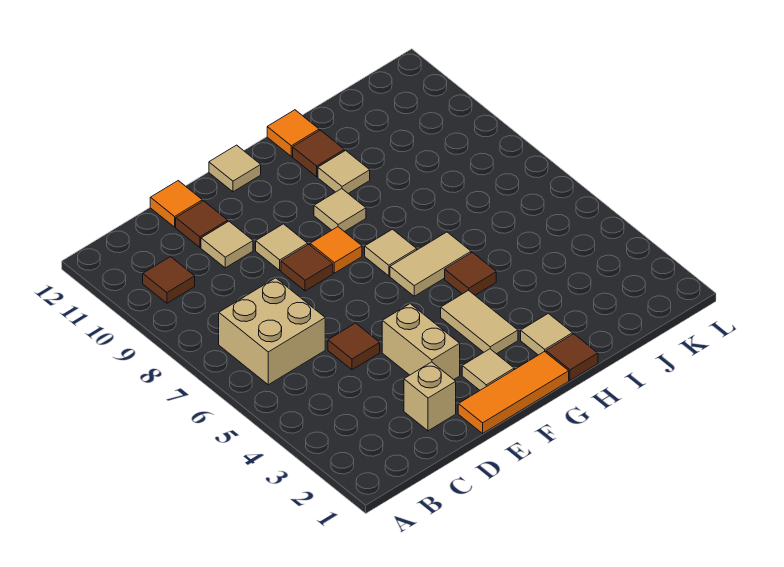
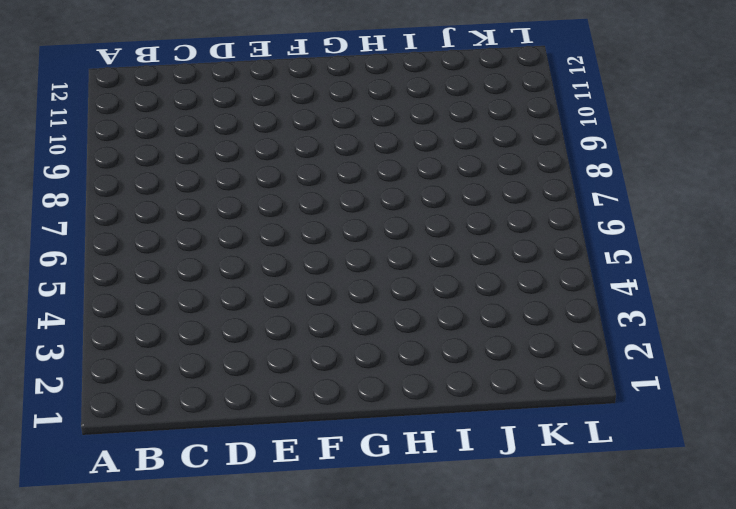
none -> tan brick B6:C7 level 1
none -> brown tile B10 level 1
none -> tan brick D2 level 1

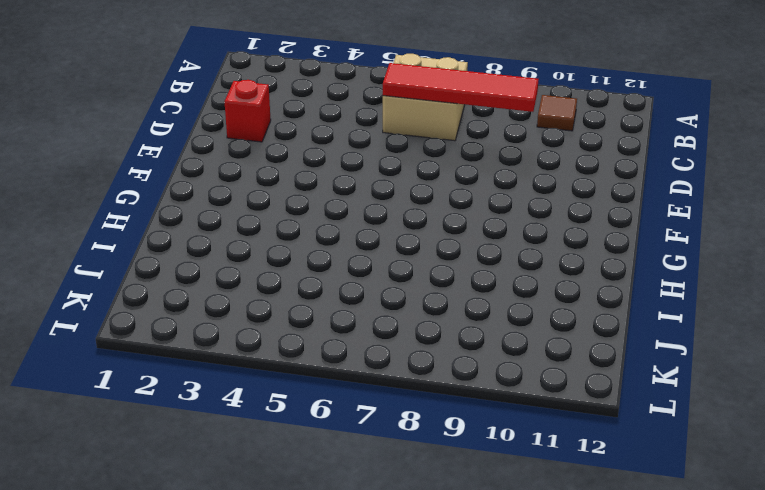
red tile C6:C9 level 2 -> none
red brick D2 level 1 -> tan brick D2 level 1
none -> brown tile D5 level 1
none -> tan tile D10 level 1
none -> brown tile D11 level 1

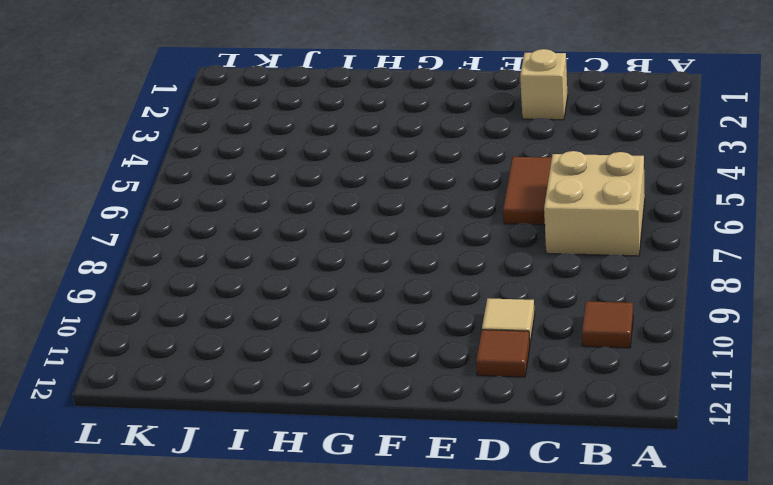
brown tile D5:D6 level 1 -> brown tile D5 level 1
none -> orange tile D12 level 1
none -> orange tile E1:G1 level 1
none -> tan brick E3:E4 level 1

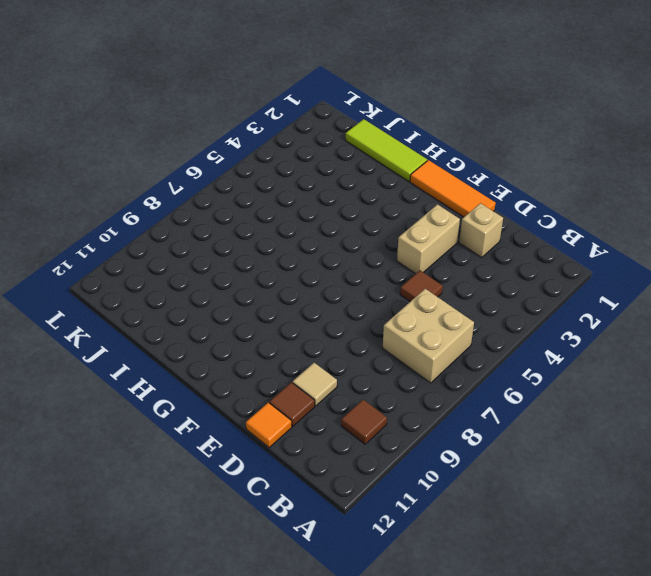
lime tile H1:J1 level 1 -> brown tile H1 level 1
none -> brown tile E8 level 1
none -> tan tile E9 level 1
none -> tan tile F2 level 1

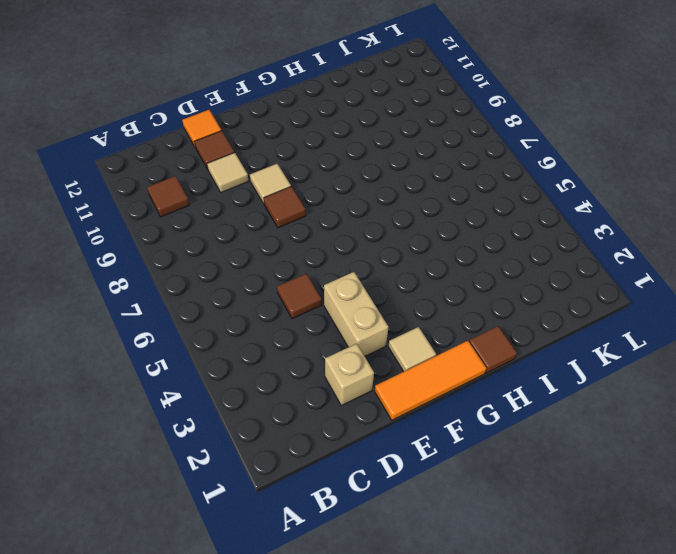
none -> tan brick B6:C7 level 1
none -> orange tile F8 level 1
none -> tan tile F12 level 1

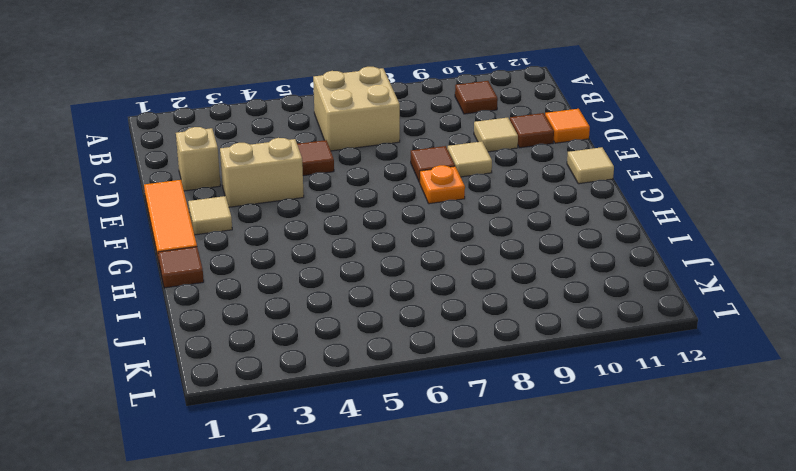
orange plate F8 level 1 -> orange tile F8 level 1
none -> tan tile G3:G4 level 1
none -> tan tile G6:H6 level 1
none -> tan tile G7 level 1

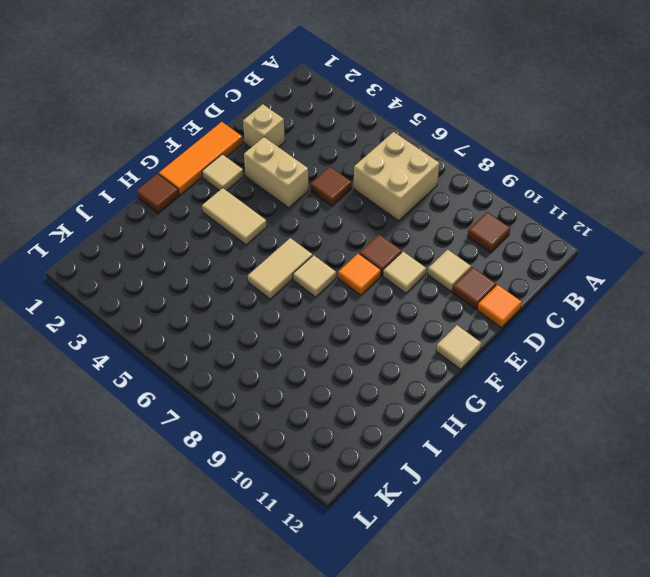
none -> tan tile G9 level 1
none -> tan tile H2 level 1
none -> brown tile H5 level 1

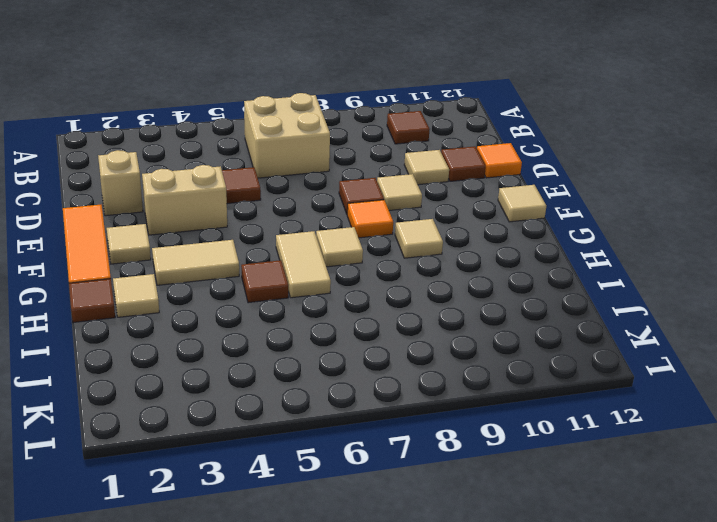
none -> tan tile H10 level 1
none -> brown tile H11 level 1
none -> orange tile H12 level 1

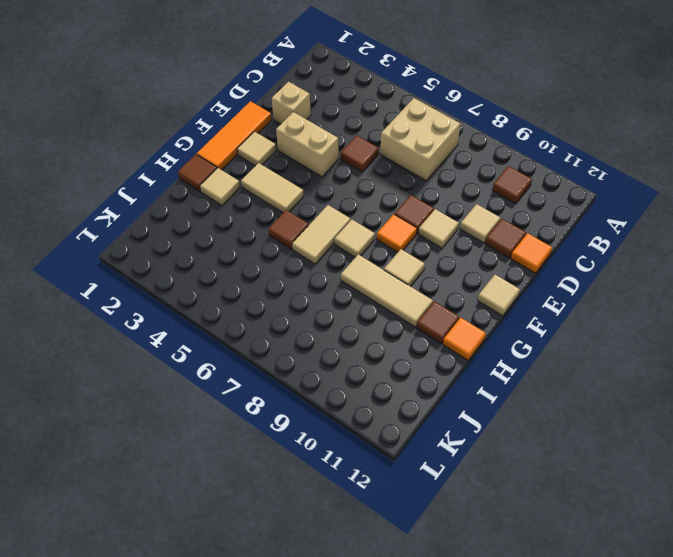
tan tile H8:H10 level 1 -> tan tile H10 level 1

